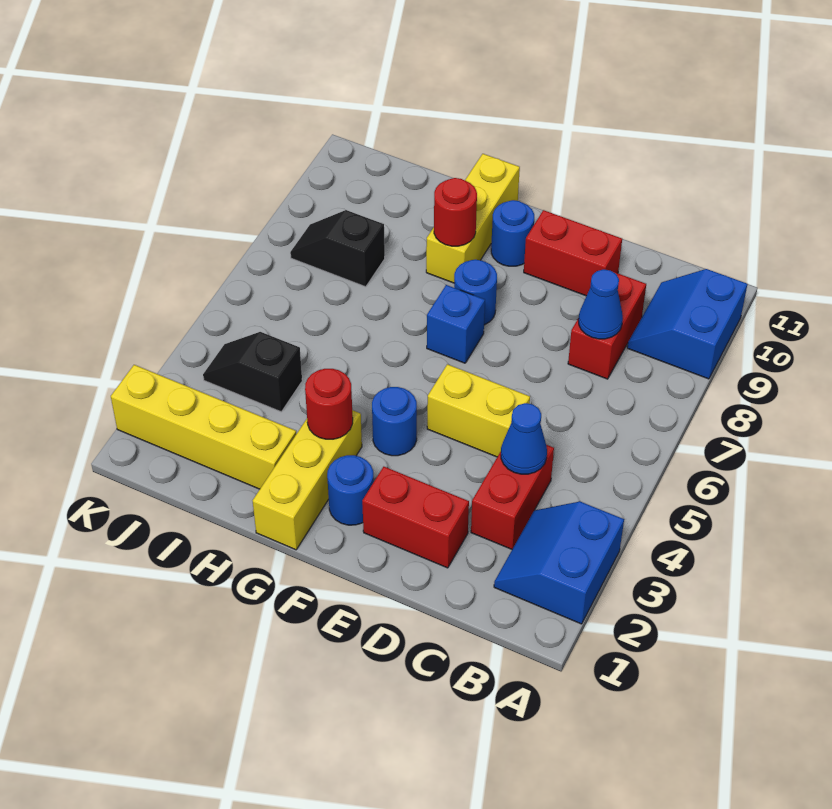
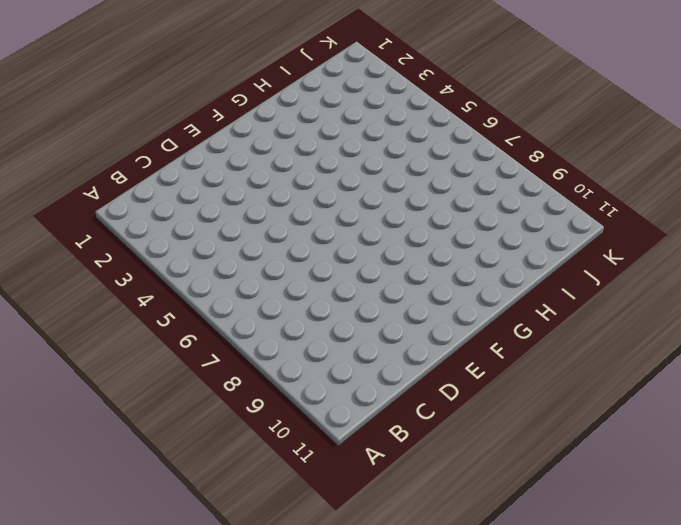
none -> blue slope A2:B3 level 1 top A
none -> blue slope A9:B10 level 1 top A
none -> red brick C3:C4 level 1

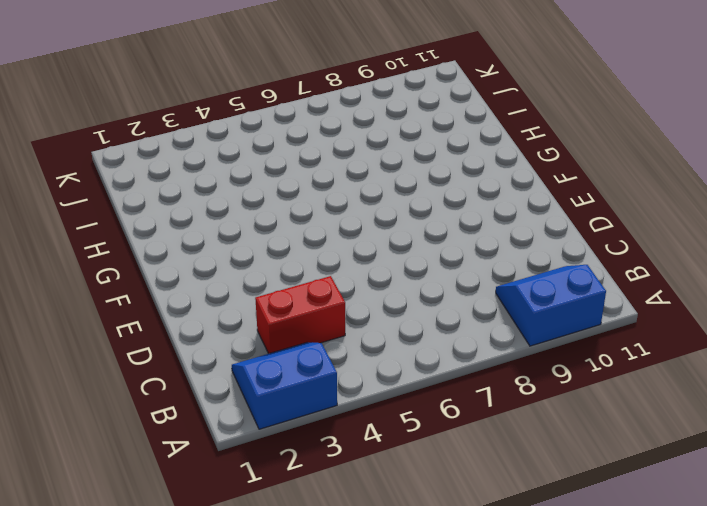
none -> red brick C8:C9 level 1
none -> red brick D2:E2 level 1
none -> yellow brick D5:E5 level 1

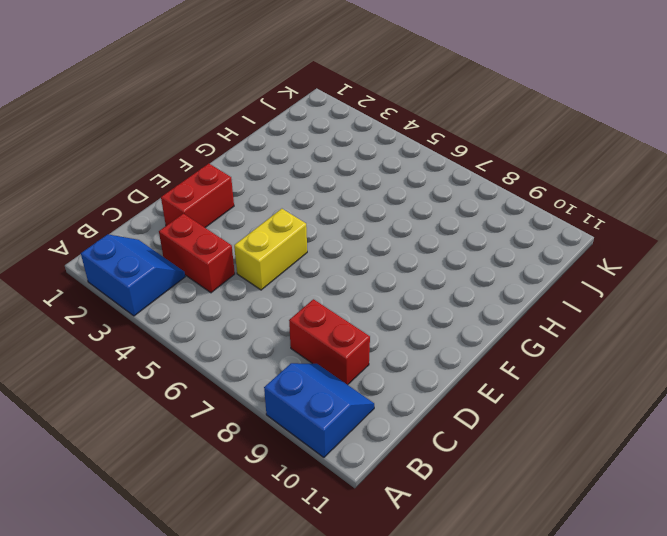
none -> red brick D10:E10 level 1
none -> blue round brick F2 level 1
none -> blue round brick F4 level 1

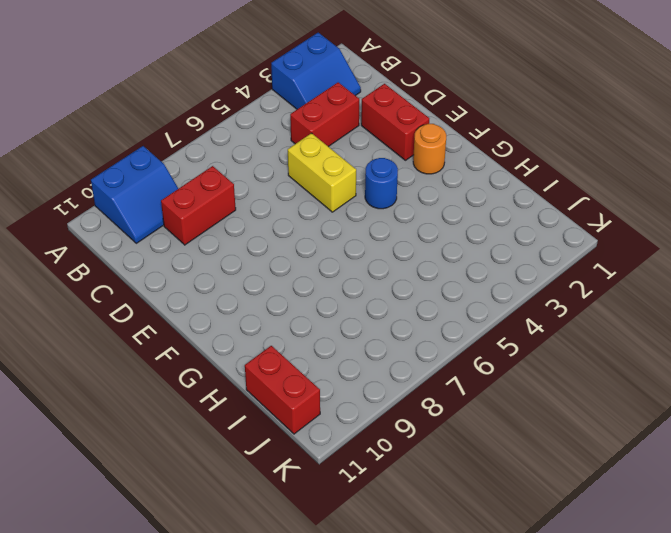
orange round brick F2 level 1 -> blue round brick F2 level 1
red brick I11:J11 level 1 -> red brick D10:E10 level 1
none -> blue brick F7 level 1
none -> blue round brick F8 level 1
none -> blue round brick F10 level 1

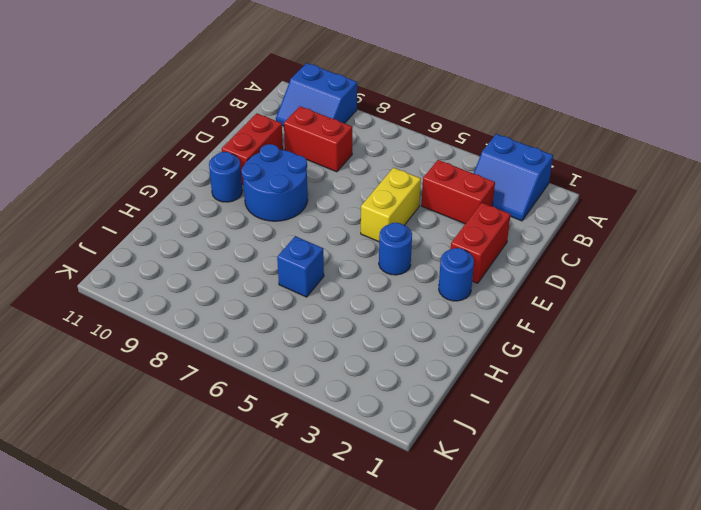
blue round brick E8:F9 level 1 -> blue round brick F8 level 1
blue brick H6 level 1 -> blue brick F7 level 1
none -> yellow brick G1:G3 level 1
none -> yellow brick G9:G11 level 1
none -> yellow brick H2:K2 level 1

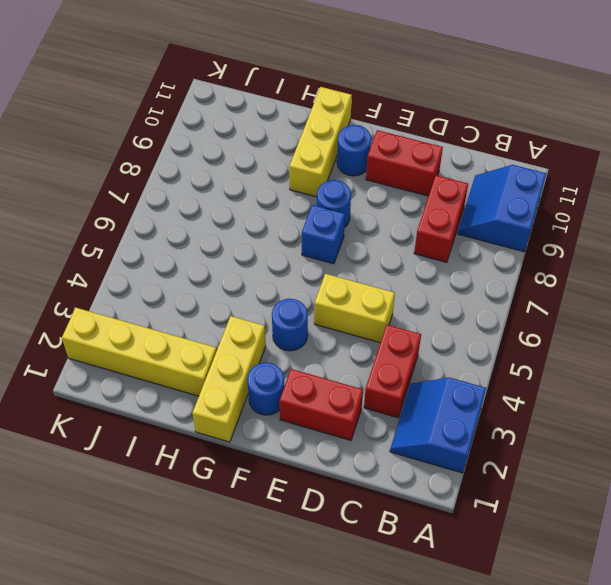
none -> black slope I4:J4 level 1 top I
none -> black slope I8:J8 level 1 top I
none -> blue cone C4 level 2

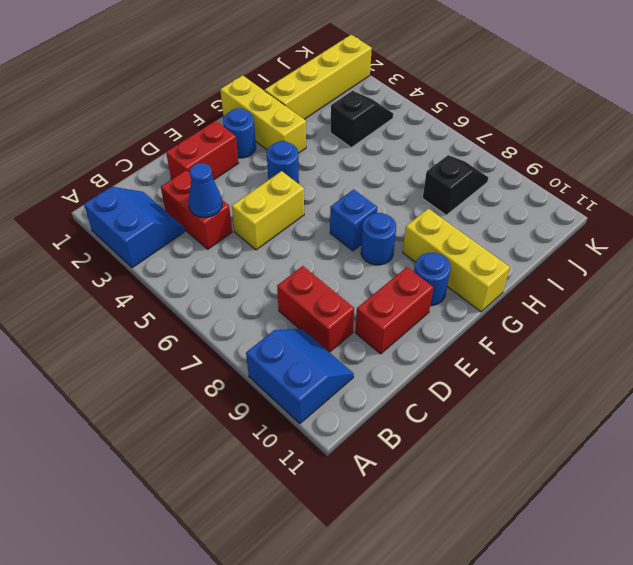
none -> blue cone C8 level 2
none -> red round brick G3 level 2
none -> red round brick G9 level 2

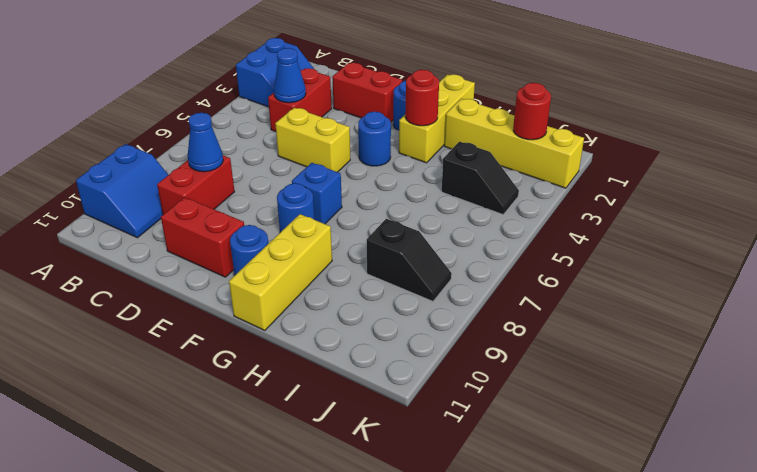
red round brick J2 level 2 -> red round brick G9 level 2

